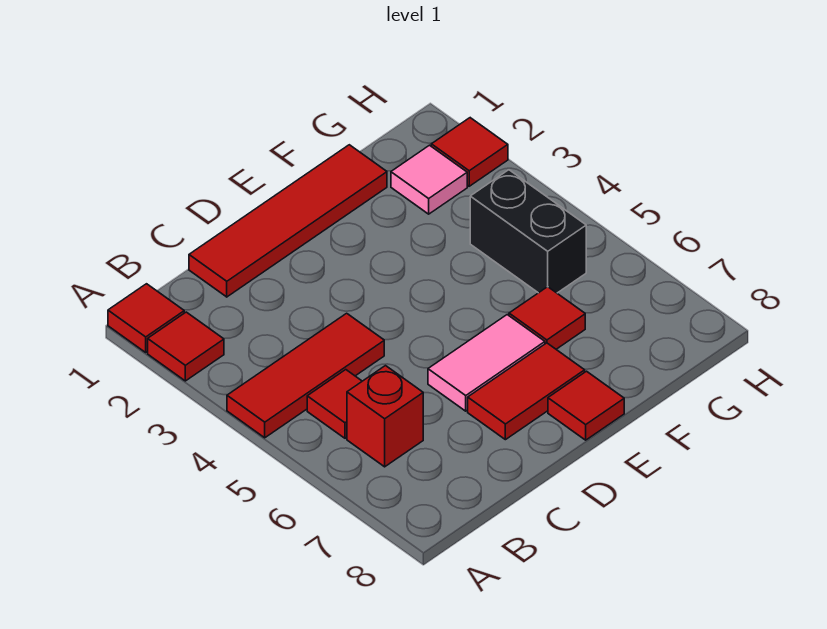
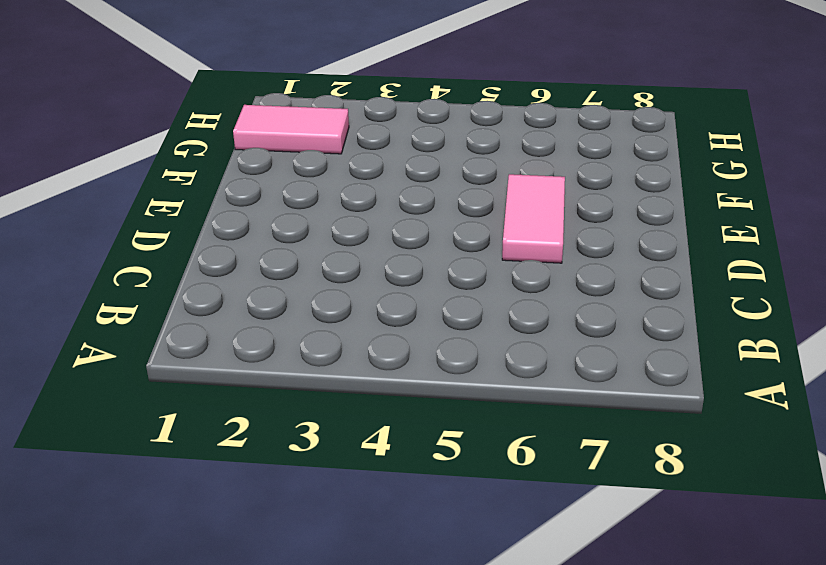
pink tile G1:G2 level 1 -> pink tile G2 level 1
none -> red tile A1 level 1
none -> red tile A2 level 1
none -> red tile A4:C4 level 1

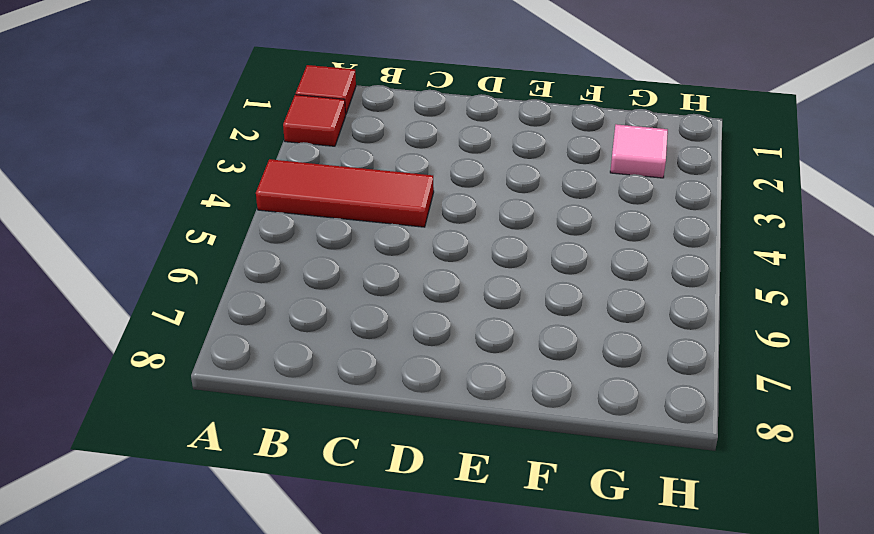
none -> red tile B5 level 1
none -> red brick B6 level 1
none -> red tile C1:F1 level 1

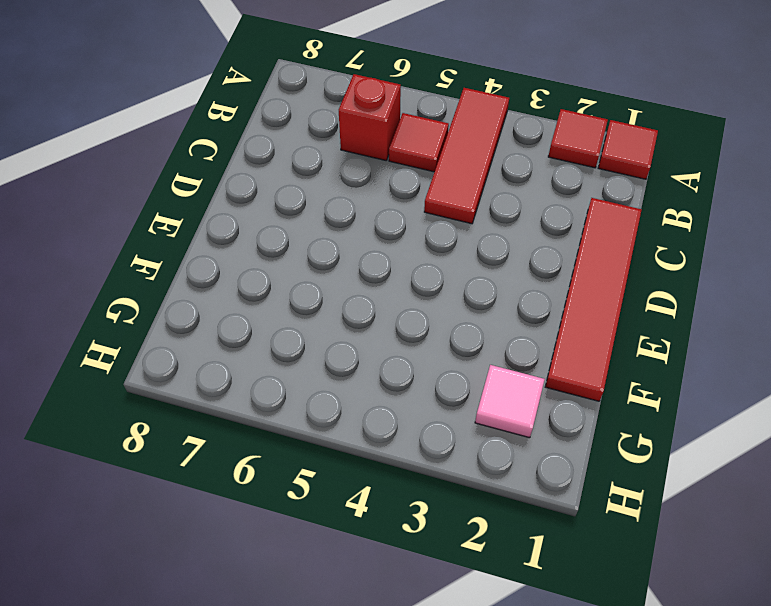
none -> pink tile D6:E6 level 1
none -> red tile D7:E7 level 1
none -> red tile E8 level 1

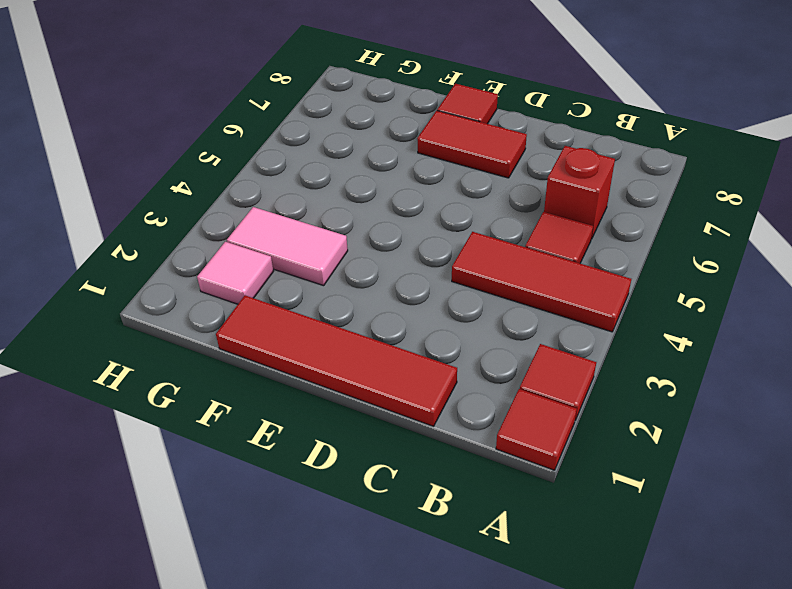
pink tile F3:G3 level 1 -> pink tile D6:E6 level 1
none -> red tile F6 level 1
none -> black brick G4:G5 level 1
none -> red tile H2 level 1

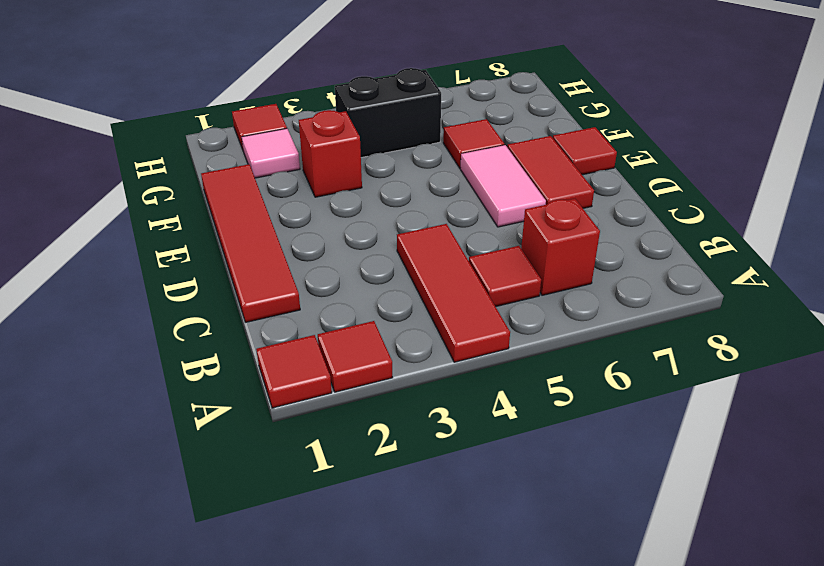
red brick F3 level 1 -> none

